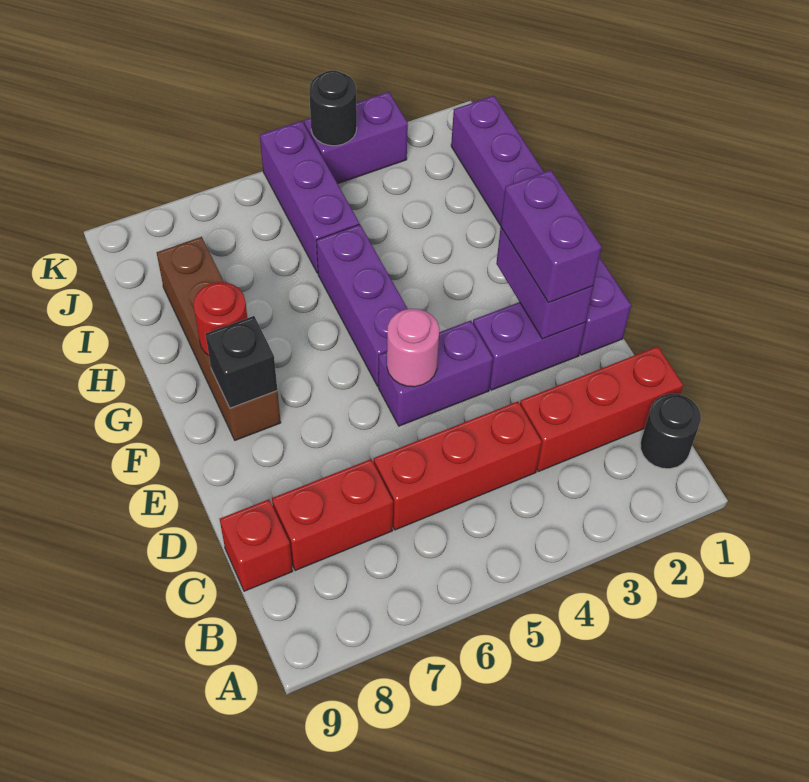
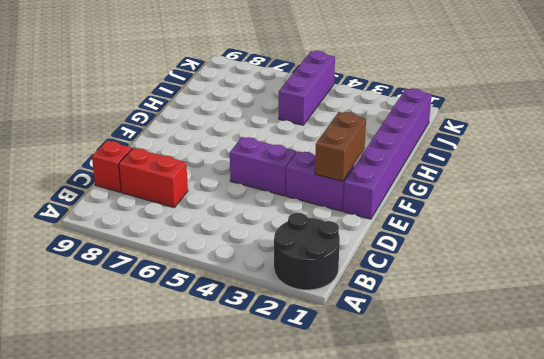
black round brick A1:B2 level 1 -> black round brick B1 level 1
brown brick E2:F2 level 2 -> purple brick E2:F2 level 2
none -> red brick C1:C3 level 1
none -> red brick C4:C6 level 1
none -> purple brick F5:H5 level 1

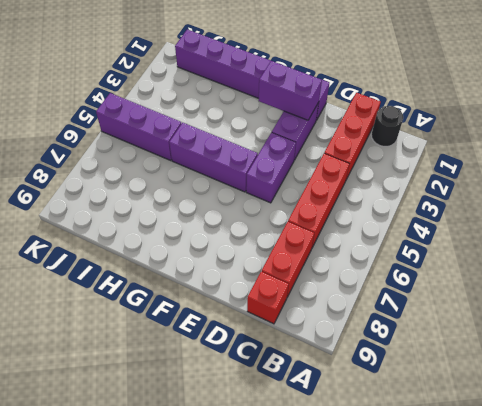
none -> brown brick F8:I8 level 1
none -> purple brick K3:K4 level 1
none -> pink round brick E5 level 2

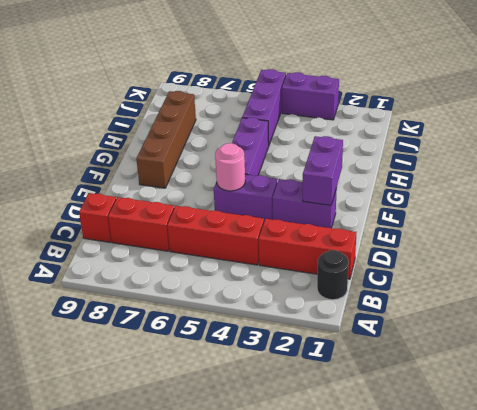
none -> purple brick E1:J1 level 1
none -> black brick F8 level 2
none -> red round brick G8 level 2

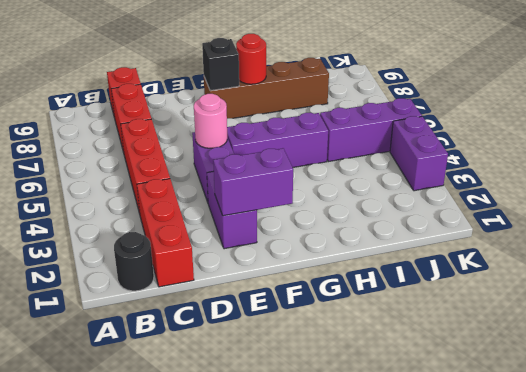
none -> purple brick E1:J1 level 1
none -> black round brick K4 level 2
none -> purple brick E2:F2 level 3

